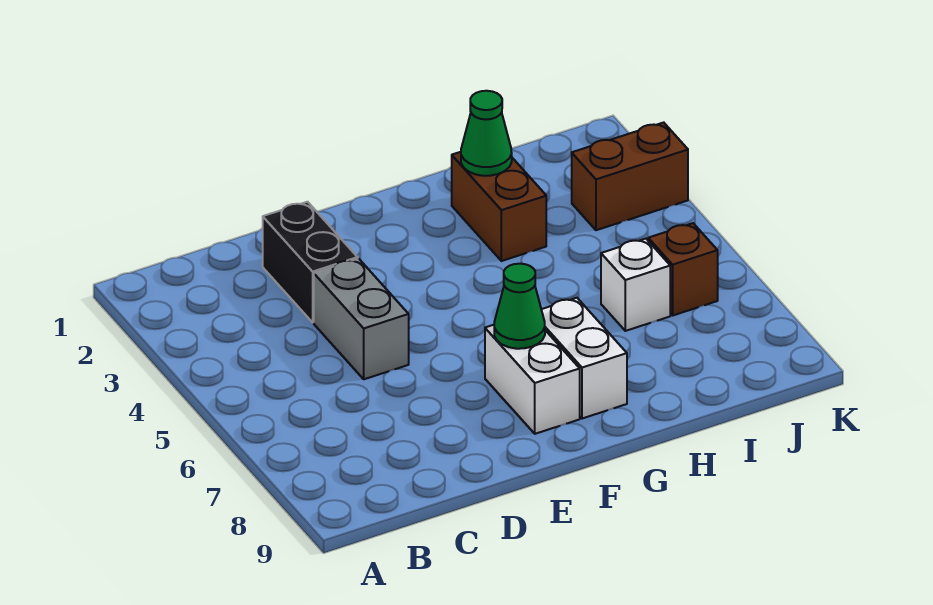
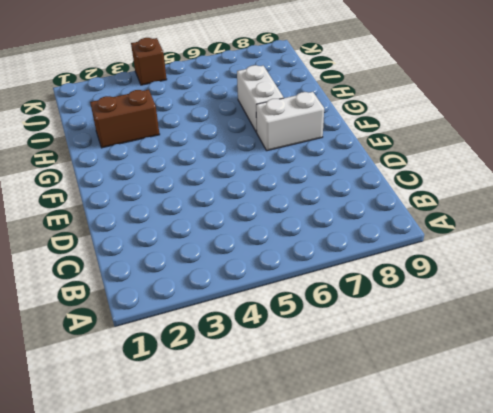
white brick G7:H7 level 1 -> white brick G7:G8 level 1
brown brick K4 level 1 -> brown brick J6 level 1
none -> black brick D2:D3 level 1
none -> grey brick D4:D5 level 1

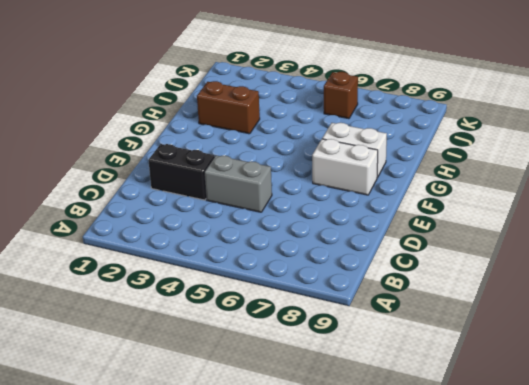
none -> white brick I6 level 1
none -> brown brick J3:K3 level 1

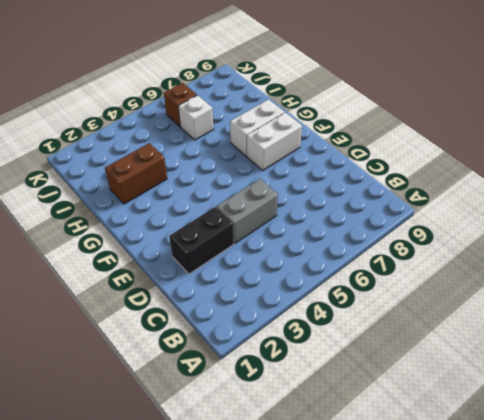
none -> brown brick J3:K3 level 1
none -> green cone F7 level 2

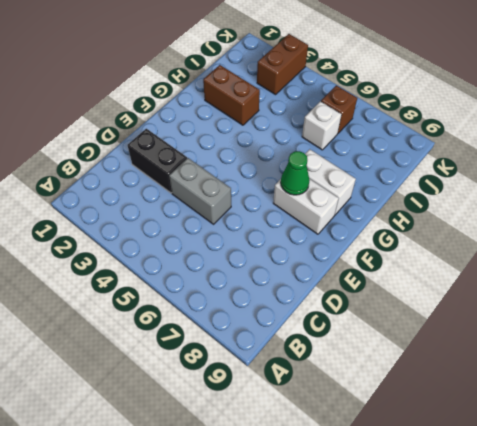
none -> green cone H2 level 2

